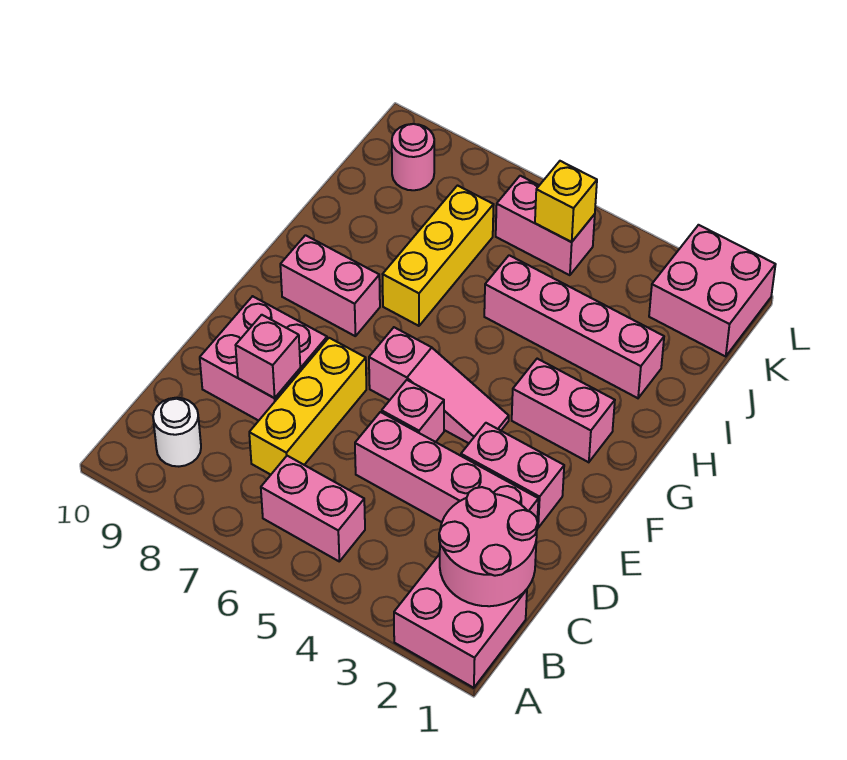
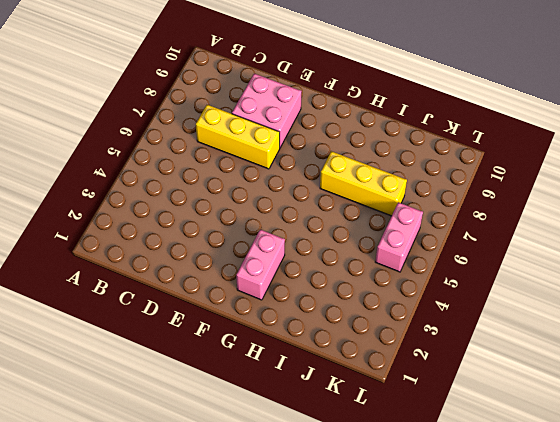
none -> pink brick A1:B2 level 1
none -> pink brick B5:B6 level 1
none -> white round brick B9 level 1

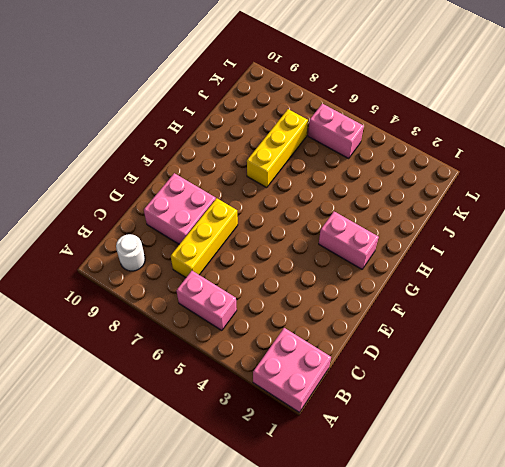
none -> pink brick D2:D5 level 1
none -> pink brick E2:E3 level 1
none -> pink brick E5 level 1

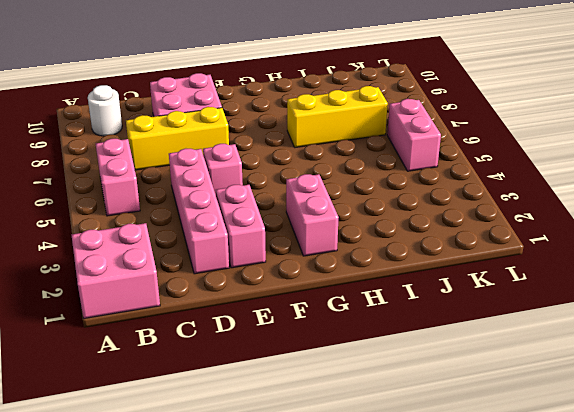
none -> pink slope F4:F6 level 1 top 6
none -> pink brick G8:G9 level 1
none -> pink brick I2:I5 level 1

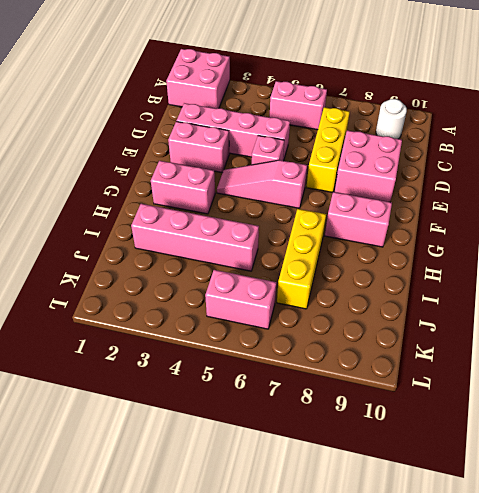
none -> pink brick K1:L2 level 1
none -> pink round brick K9 level 1
none -> pink round brick B1:C2 level 2

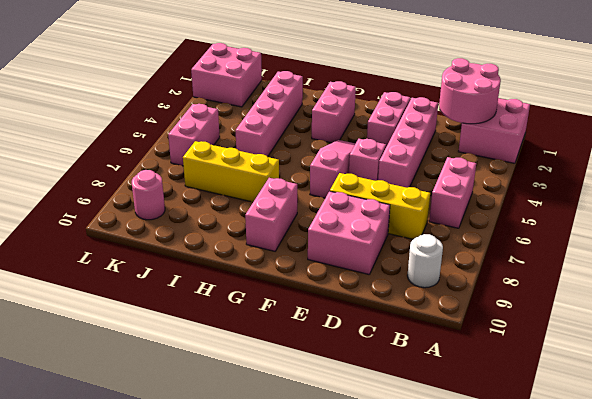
none -> pink brick D8 level 2
none -> yellow brick K5 level 2

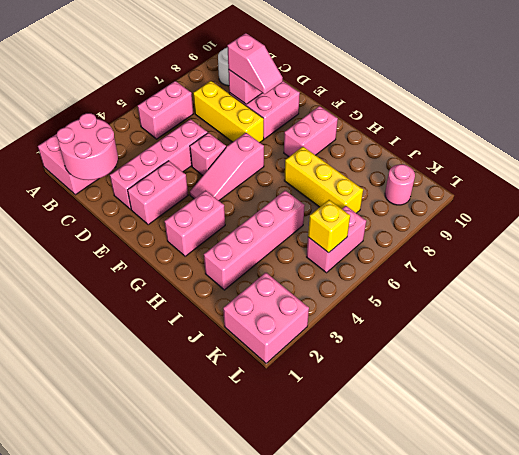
pink slope D8:E8 level 3 top D -> none

